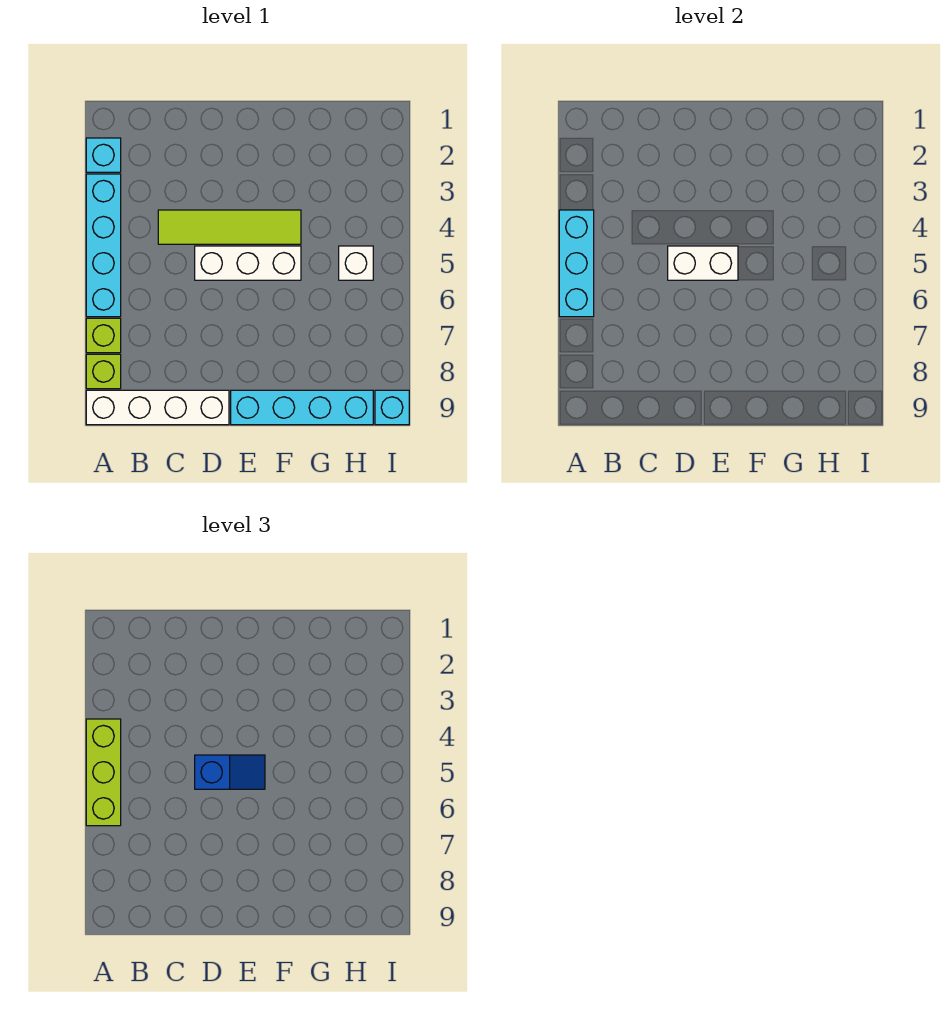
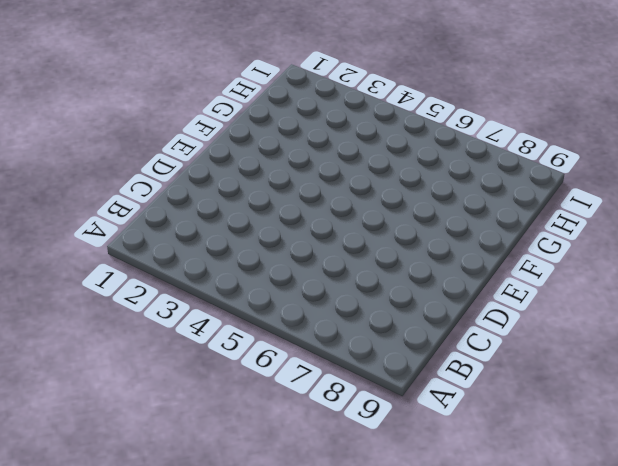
none -> cyan brick A2 level 1
none -> cyan brick A3:A6 level 1
none -> lime brick A7 level 1

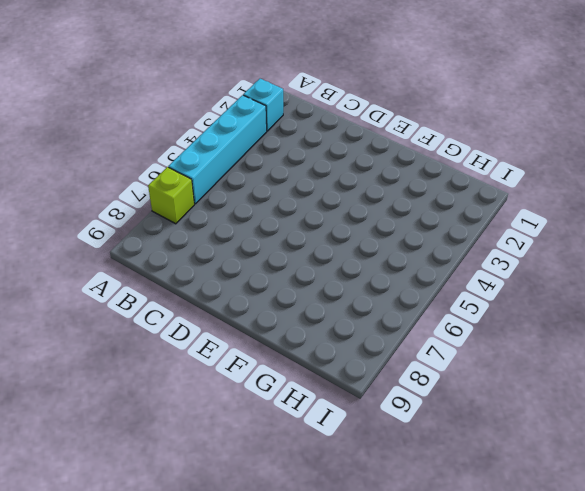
none -> lime brick A8 level 1
none -> white brick A9:D9 level 1
none -> lime tile C4:F4 level 1

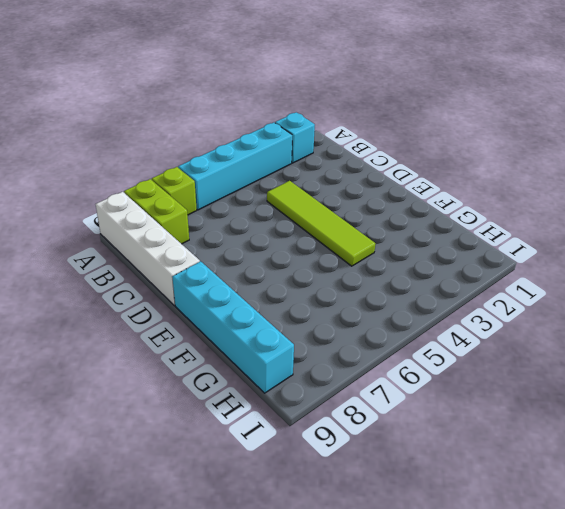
lime brick A8:B8 level 1 -> lime brick A8 level 1
none -> white brick D5:F5 level 1
none -> white brick H5 level 1
none -> cyan brick I9 level 1

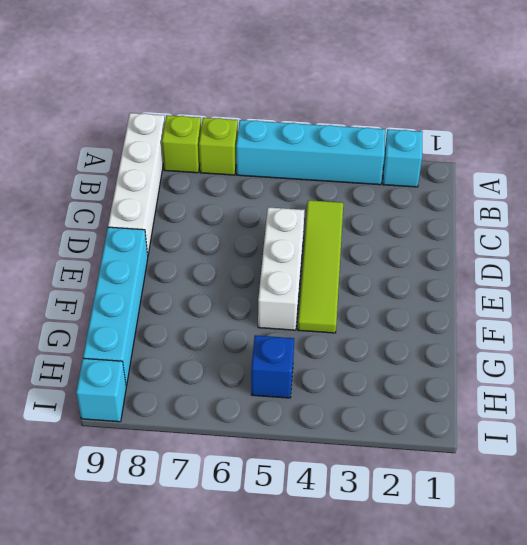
blue brick H5 level 1 -> white brick H5 level 1
none -> cyan brick A4:A6 level 2
none -> white brick D5:E5 level 2
none -> lime brick A4:A6 level 3

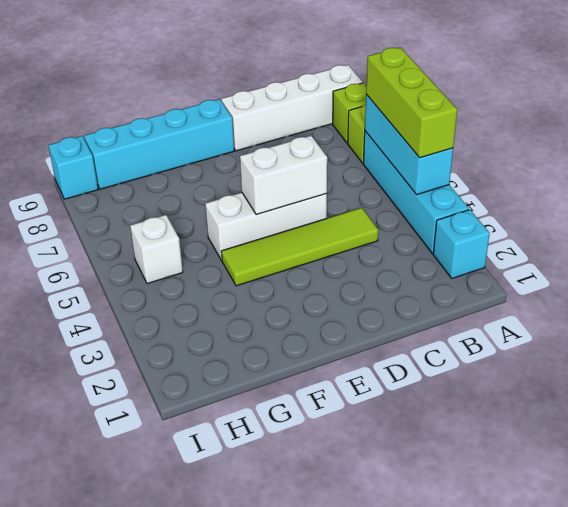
none -> blue slope D5:E5 level 3 top D

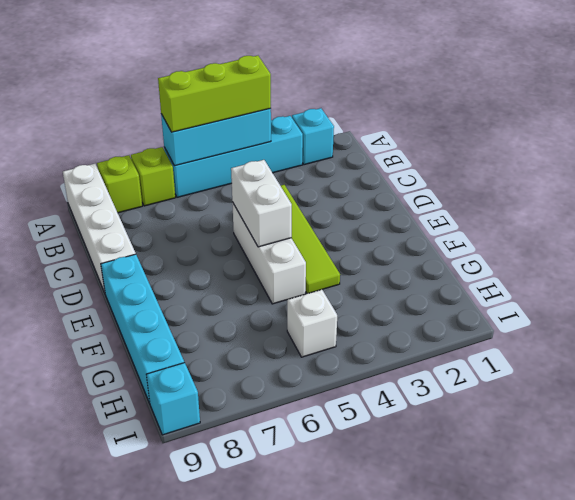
none -> blue slope D5:E5 level 3 top D

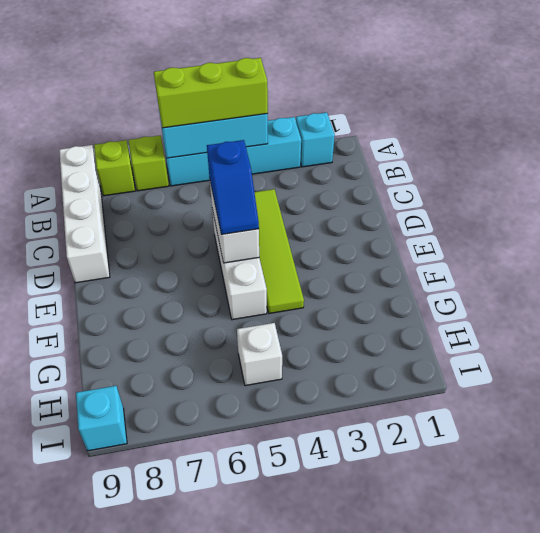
none -> cyan brick E9:H9 level 1

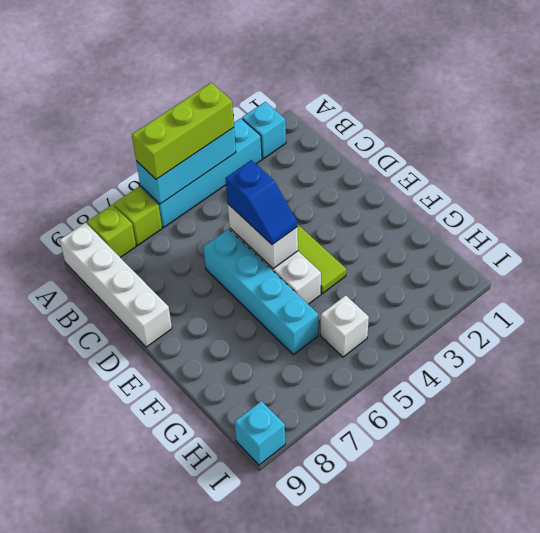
cyan brick D6:G6 level 1 -> cyan brick E9:H9 level 1

